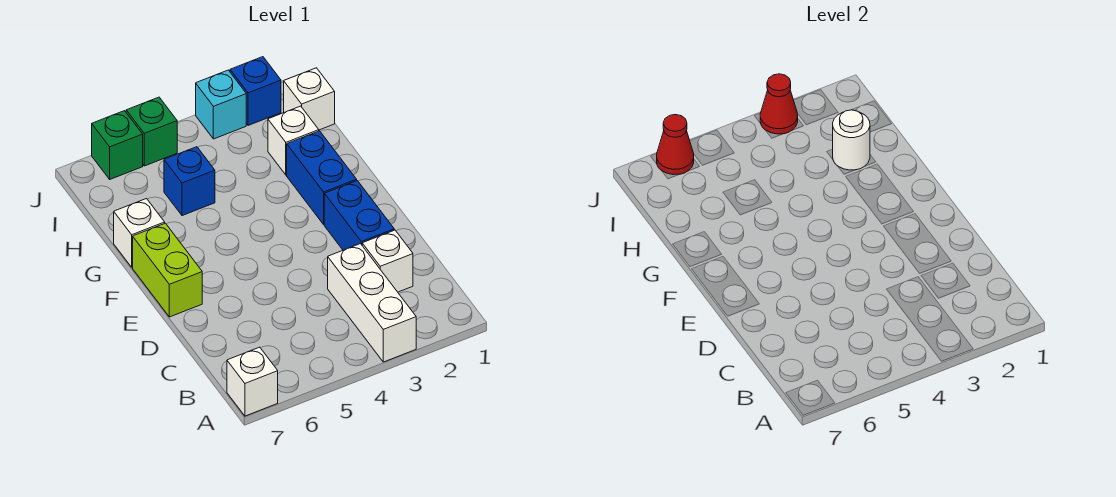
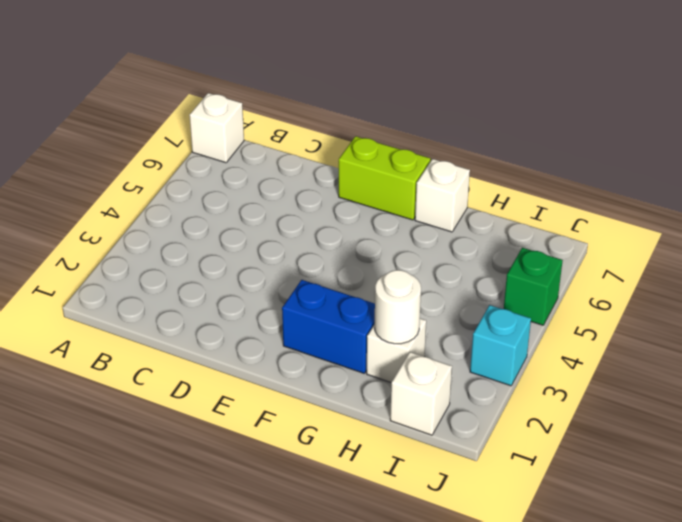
none -> white brick A3:C3 level 1
none -> white brick C2 level 1
none -> blue brick D2:E2 level 1

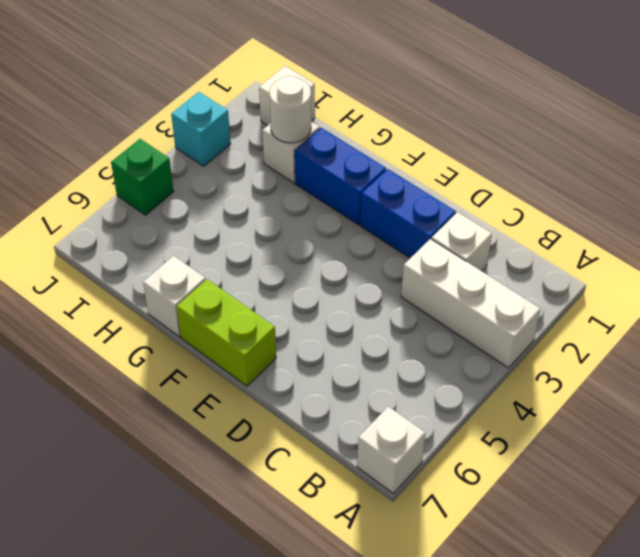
none -> blue brick H5 level 1
none -> blue brick J2 level 1
none -> green brick J6 level 1

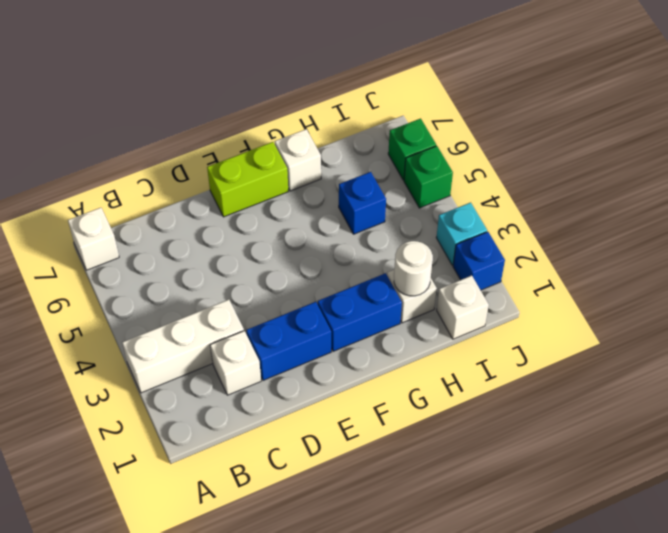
none -> red cone J3 level 2
none -> red cone J6 level 2

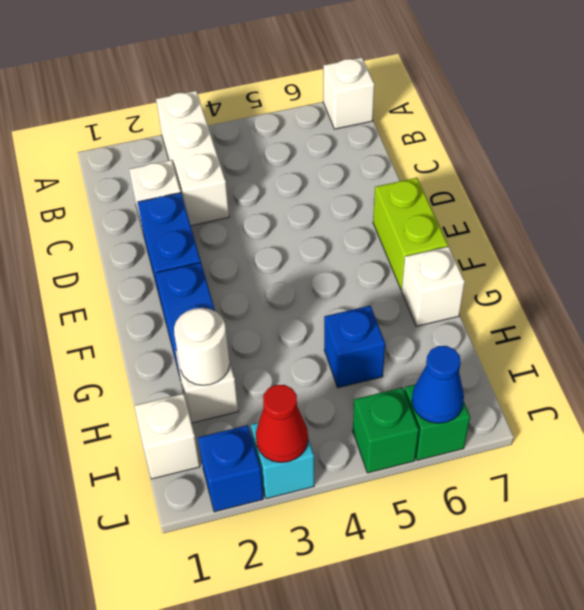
blue cone J6 level 2 -> red cone J6 level 2

